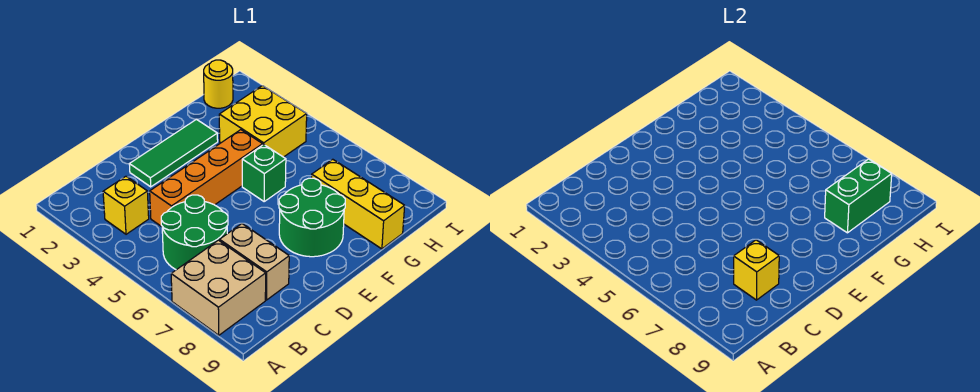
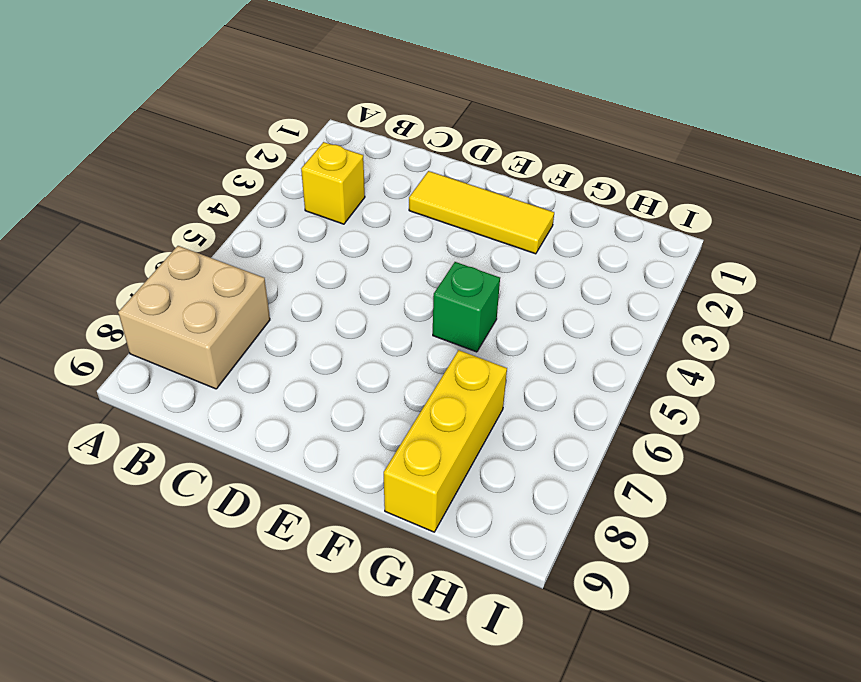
yellow tile D2:F2 level 1 -> green tile D2:F2 level 1
none -> green round brick B5:C6 level 1
none -> orange brick C4:F4 level 1
none -> tan brick C7:C8 level 1

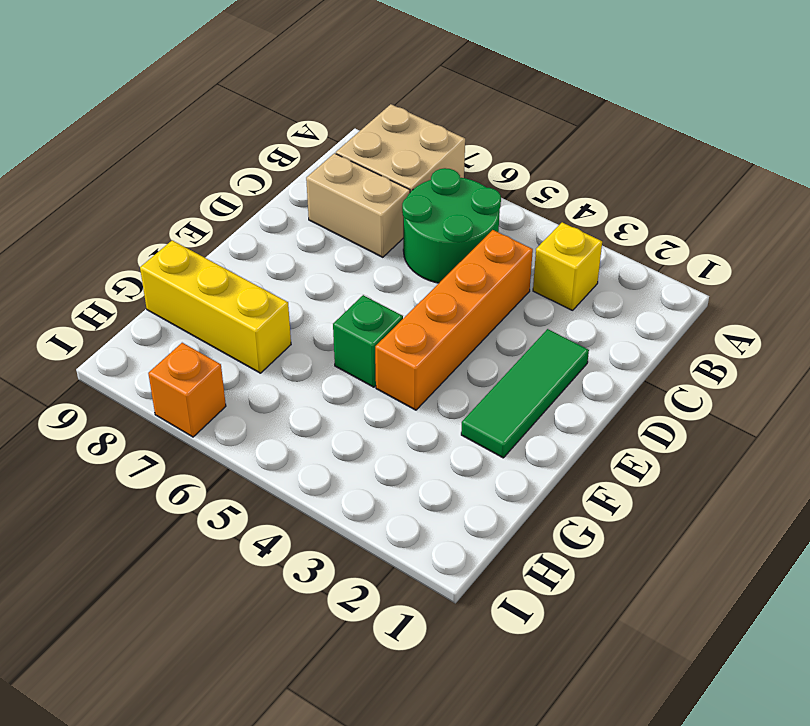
orange brick I7 level 1 -> none
none -> green round brick E7:F8 level 1
none -> yellow brick G3:H4 level 1
none -> yellow round brick H1 level 1

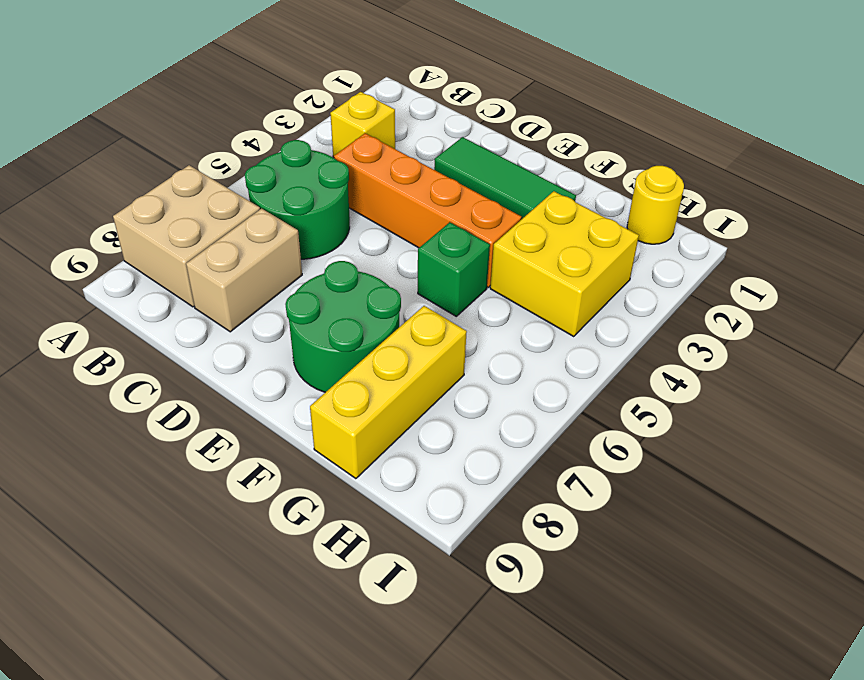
none -> yellow brick C8 level 2
none -> green brick G8:H8 level 2

